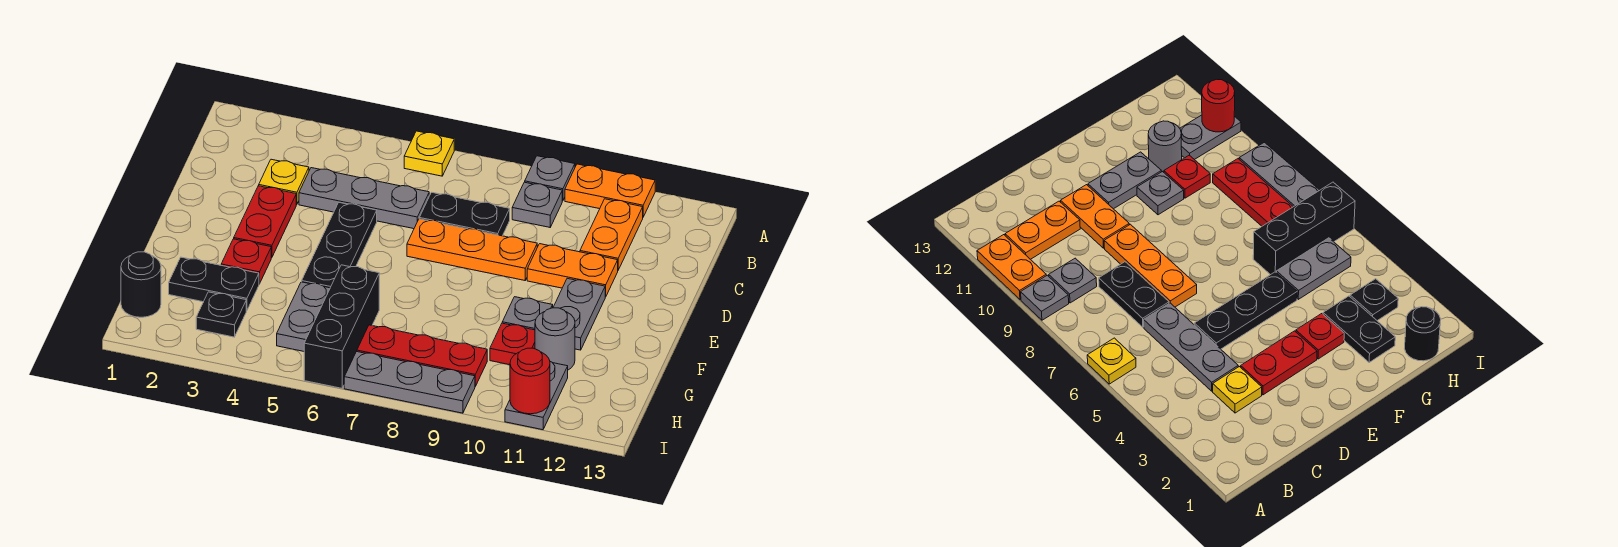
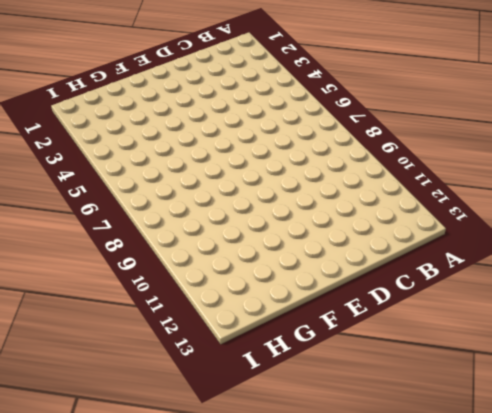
none -> yellow plate A6 level 1
none -> grey plate A9 level 1
none -> orange plate A10:A11 level 1

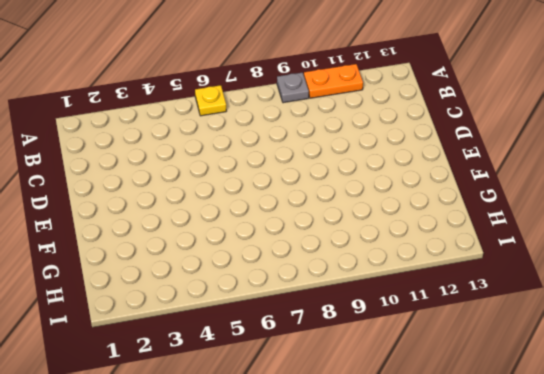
none -> grey plate B9 level 1
none -> orange plate B11:C11 level 1
none -> yellow plate C3 level 1

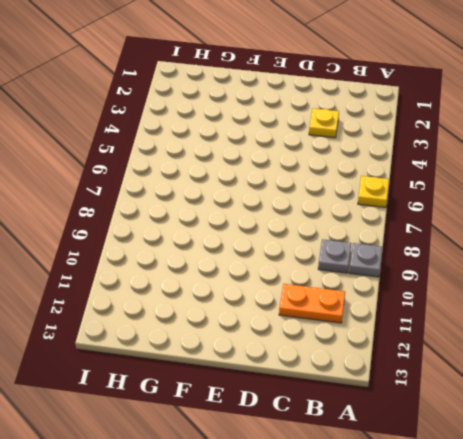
none -> orange plate A10:A11 level 1
none -> grey plate C4:C6 level 1
none -> black plate C7:C8 level 1

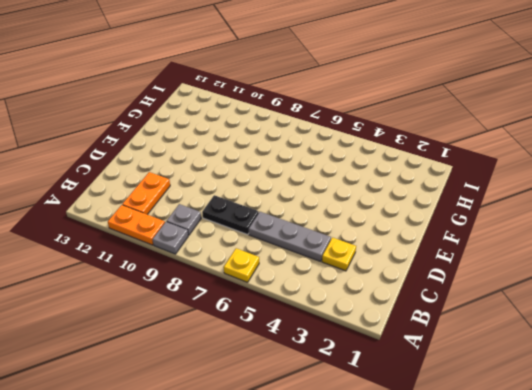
none -> red plate D3:E3 level 1
none -> black plate D5:F5 level 1
none -> orange plate D7:D9 level 1

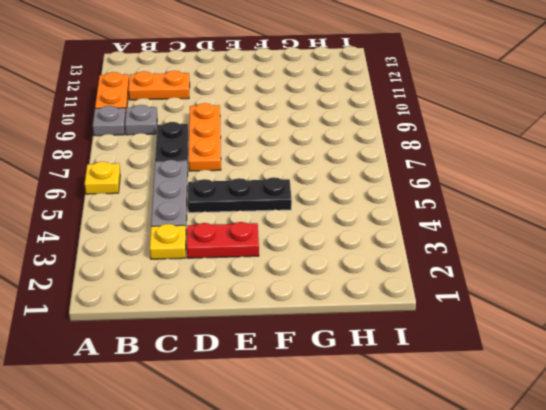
none -> orange plate D10:D11 level 1
none -> grey plate E11:F11 level 1
none -> red plate F3 level 1

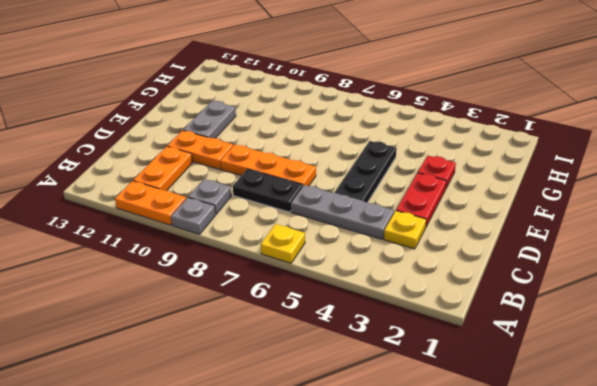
none -> grey plate F10 level 1
none -> black plate G2:G3 level 1
none -> grey plate G5:H5 level 1

